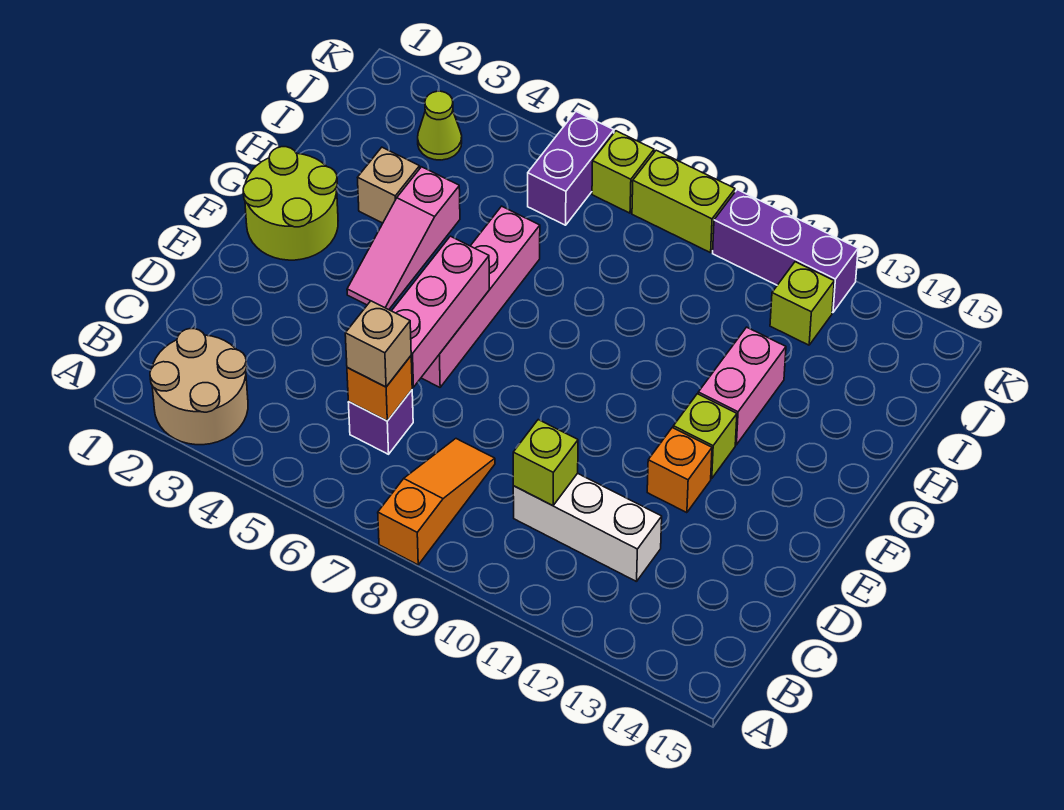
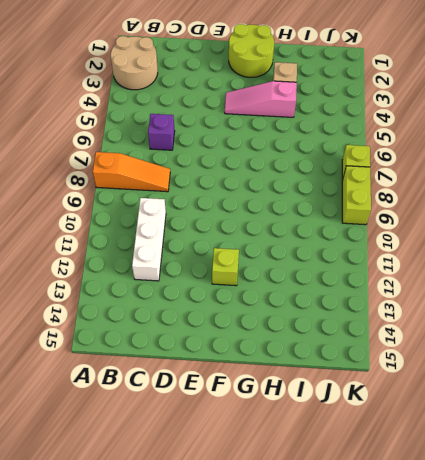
none -> pink brick E6:H6 level 1
none -> orange brick E12 level 1
none -> pink brick G12:H12 level 1

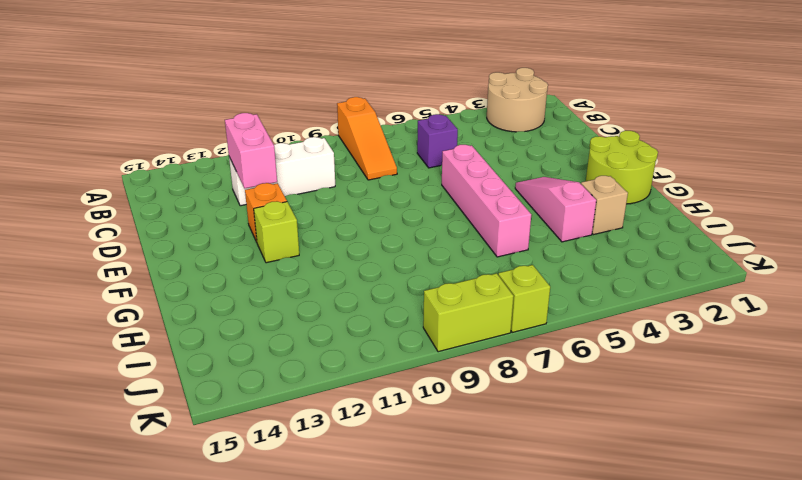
pink brick C12:D12 level 2 -> pink brick G12:H12 level 1
none -> lime cone J3 level 1
none -> purple brick J6:K6 level 1
none -> lime brick J12 level 1

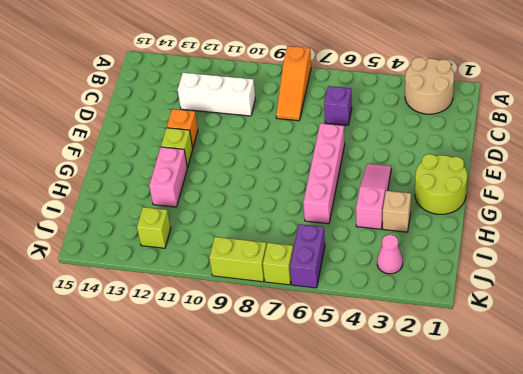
pink cone J3 level 1 -> lime cone J3 level 1
none -> purple brick K10:K12 level 1
none -> orange brick C6 level 2
none -> lime brick C10 level 2

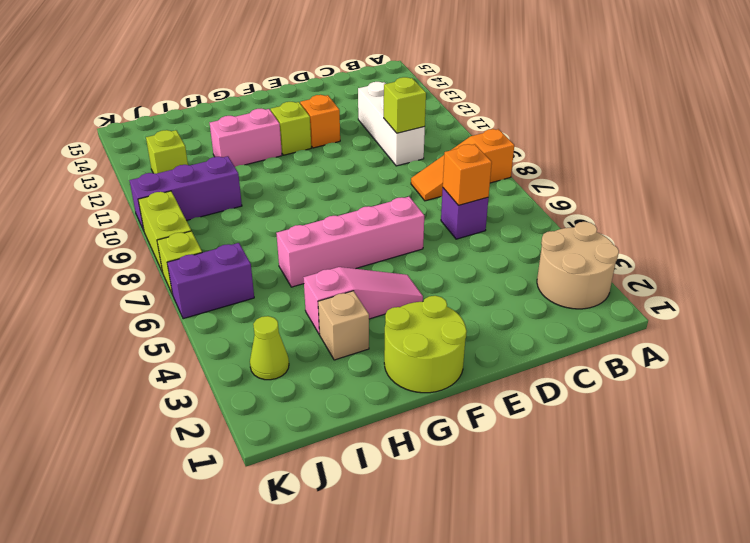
purple brick I10:K10 level 1 -> purple brick K10:K12 level 1
none -> pink brick D6:F6 level 2
none -> tan brick C6 level 3

